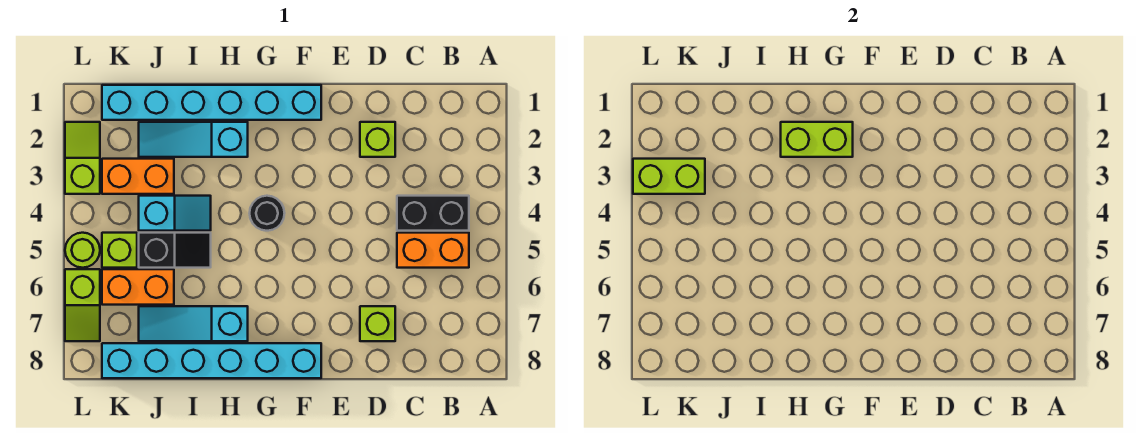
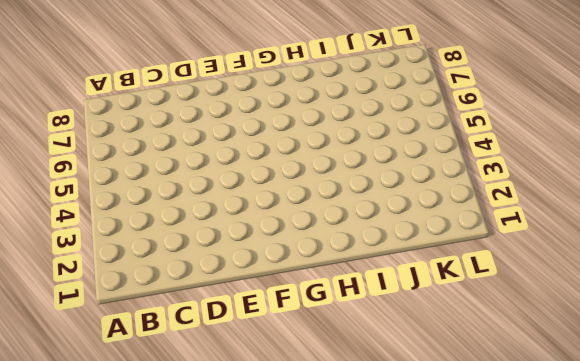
none -> black brick B4:C4 level 1
none -> orange brick B5:C5 level 1
none -> lime brick D2 level 1

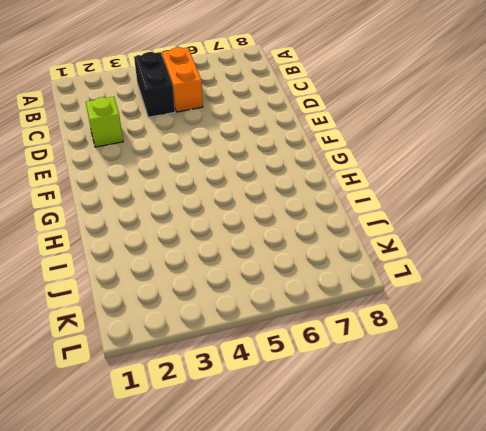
none -> lime brick D7 level 1
none -> cyan brick F1:K1 level 1
none -> cyan brick F8:K8 level 1

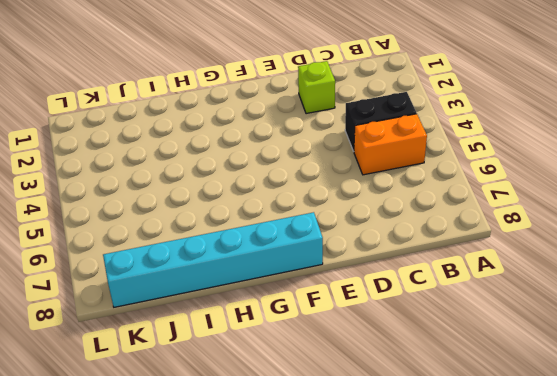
none -> lime brick D7 level 1
none -> cyan brick F1:K1 level 1
none -> black round brick G4 level 1

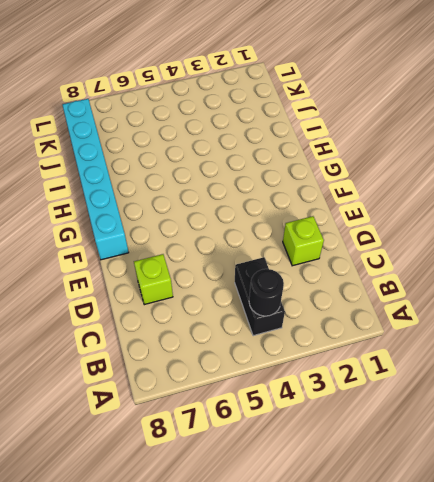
black round brick B4 level 2 -> black round brick G4 level 1
none -> orange brick B5:C5 level 1
none -> cyan brick F1:K1 level 1
none -> cyan slope H2:J2 level 1 top H

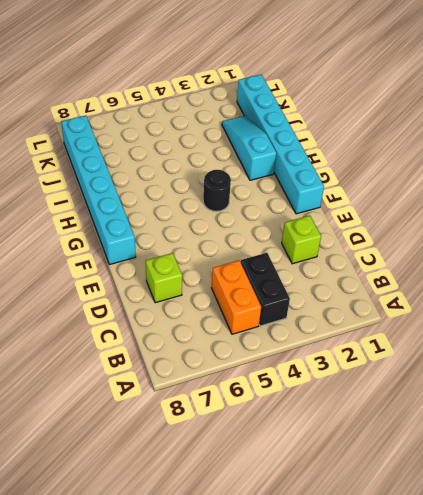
none -> cyan slope H7:J7 level 1 top H
none -> cyan slope I4:J4 level 1 top J
none -> black slope I5:J5 level 1 top J

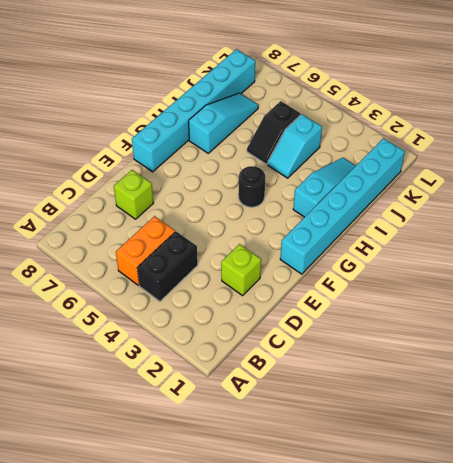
none -> orange brick J3:K3 level 1
none -> orange brick J6:K6 level 1
none -> lime brick K5 level 1

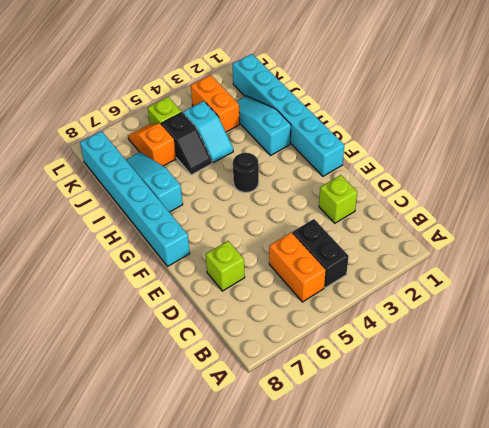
orange slope J6:K6 level 1 top J -> orange brick J6:K6 level 1
none -> lime slope L2:L3 level 1 top 3
none -> lime round brick L5 level 1
none -> lime slope L6:L7 level 1 top 6

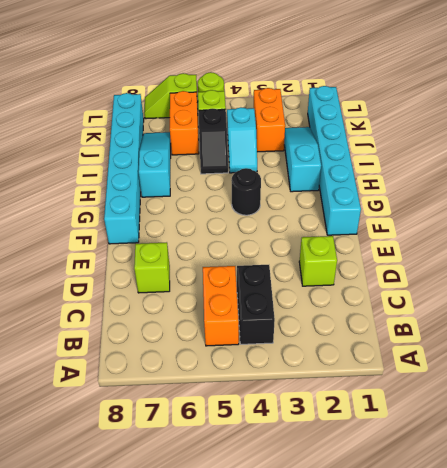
none -> lime slope L2:L3 level 1 top 3
none -> lime brick G2:H2 level 2
none -> lime brick K3:L3 level 2

